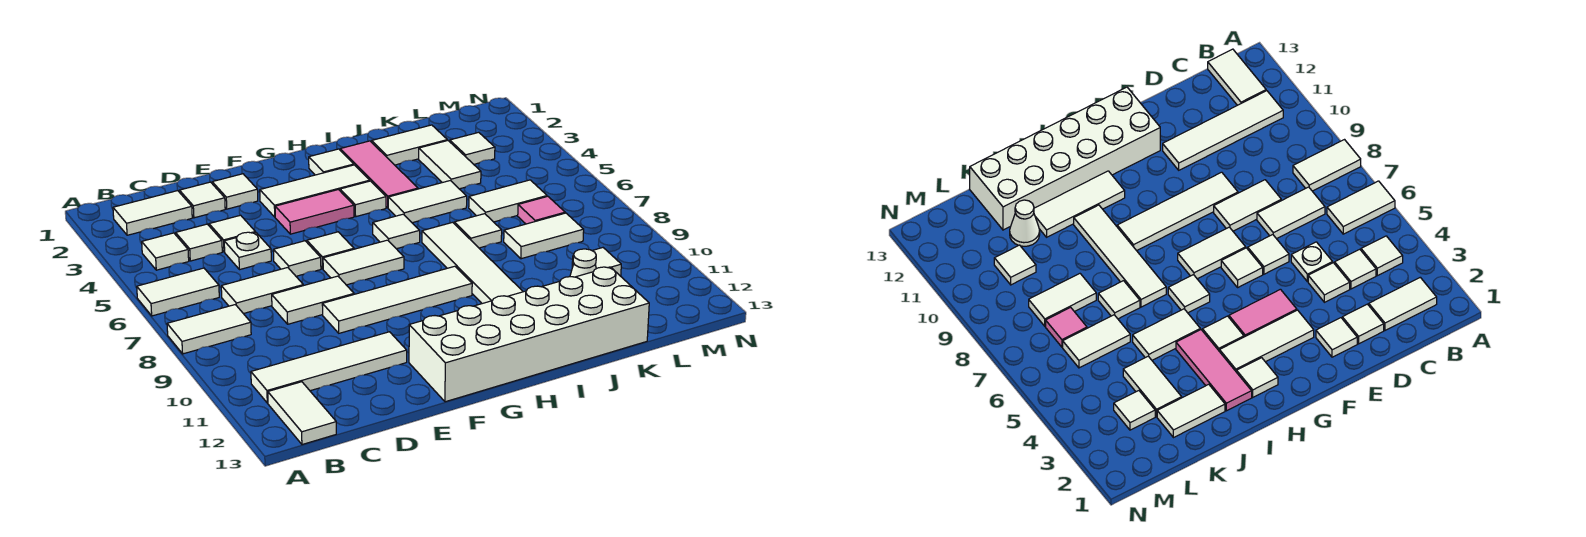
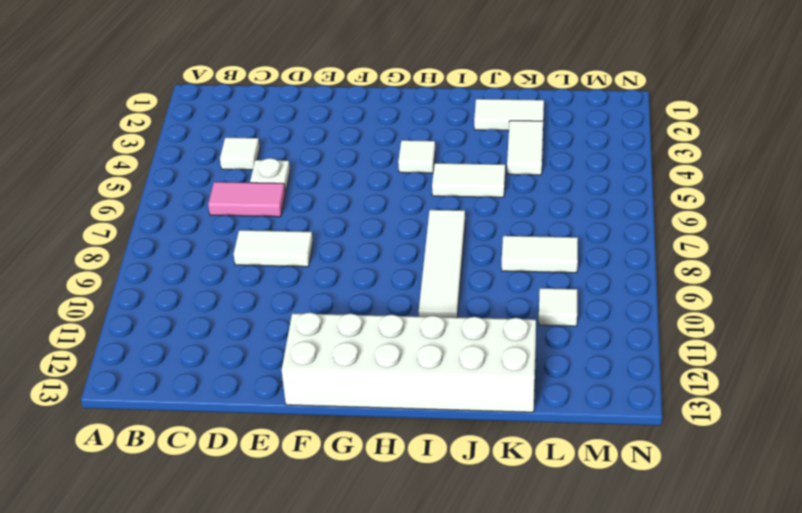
pink tile C6:D6 level 1 -> pink tile F4:G4 level 1
none -> white tile A6:B6 level 1
none -> white tile A8:B8 level 1
none -> white tile B2:C2 level 1
none -> white tile B4 level 1

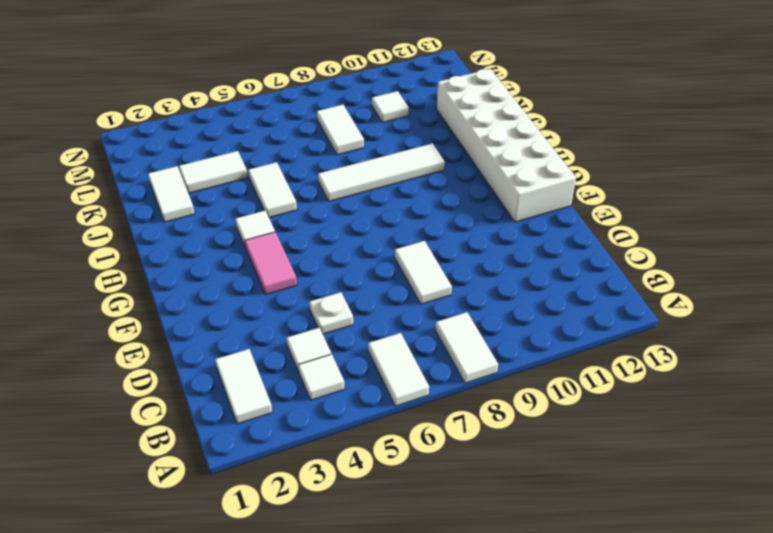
none -> white tile B11:E11 level 1
none -> white tile B12:B13 level 1
none -> white tile C7:D7 level 1
none -> white tile D2 level 1

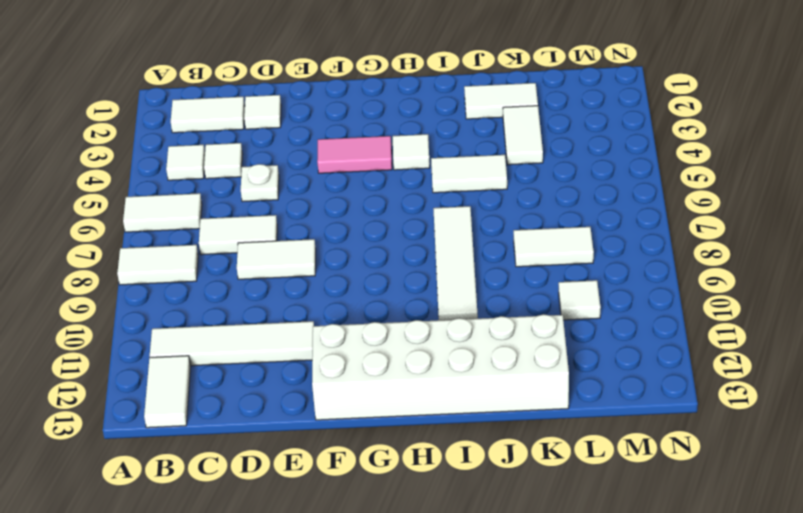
none -> white tile D4 level 1
none -> white tile E2 level 1
none -> white tile E6 level 1
none -> white tile E9:H9 level 1

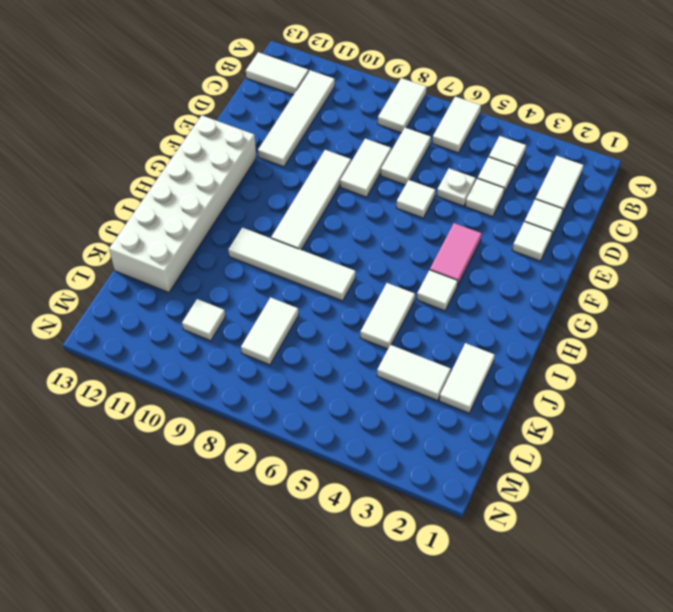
none -> white tile F3:H3 level 1
none -> white tile F6 level 1
none -> white tile F7:G7 level 1
none -> white tile H2 level 1

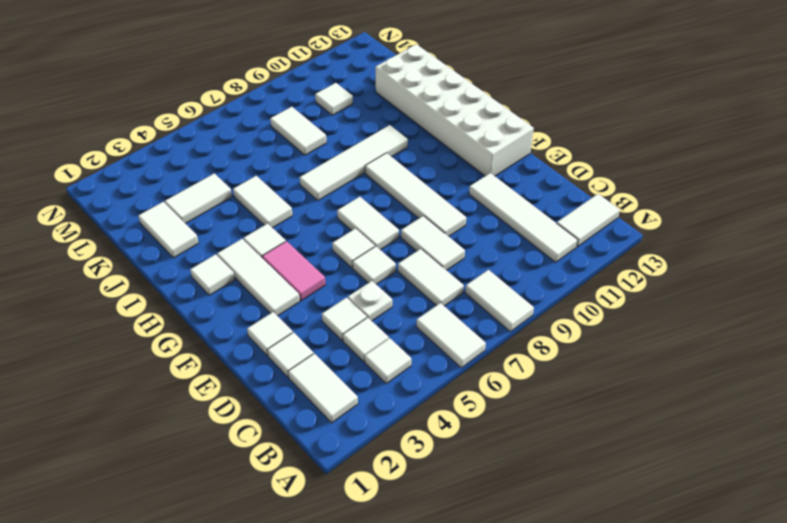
none -> white tile H6 level 1
none -> white tile H11:J11 level 1
none -> pink tile I2:I4 level 1
none -> white tile J7 level 1

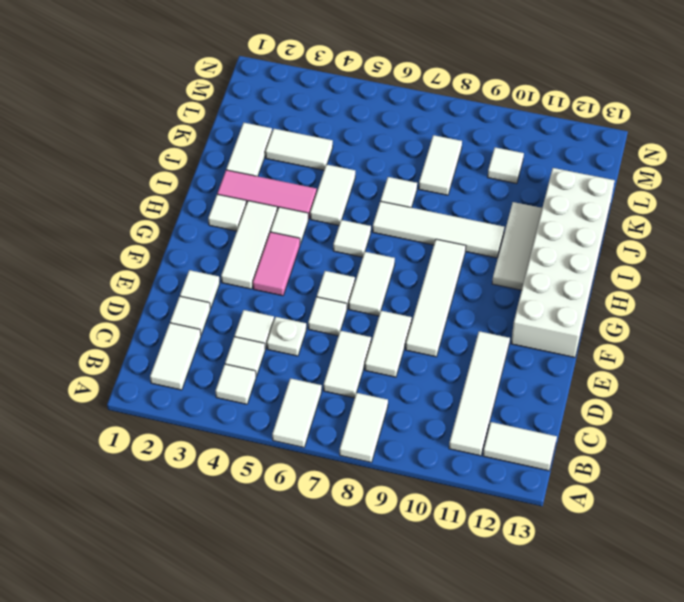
none -> white tile K6:L6 level 1
none -> white cone K11 level 1
none -> white tile L3 level 1
none -> pink tile L7 level 1

